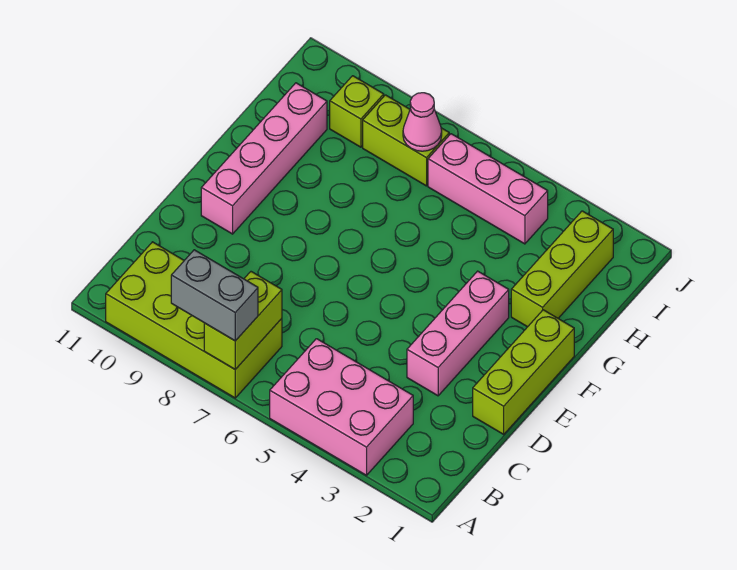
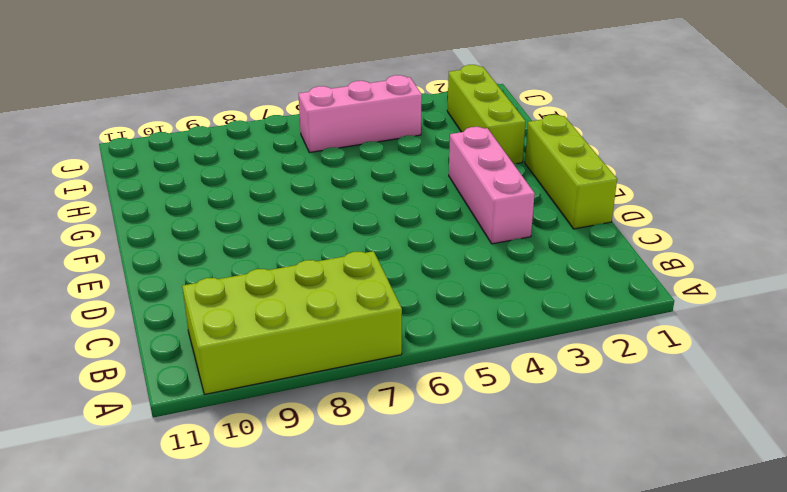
none -> pink brick A3:B5 level 1
none -> pink brick E10:H10 level 1
none -> lime brick I7:I8 level 1

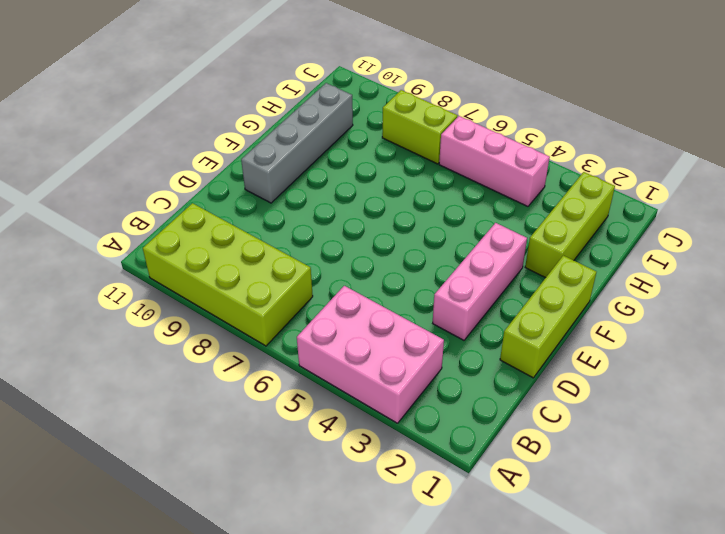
grey brick E10:H10 level 1 -> pink brick E10:H10 level 1
none -> lime brick I9 level 1
none -> lime brick A7:B7 level 2
none -> pink cone I7 level 2

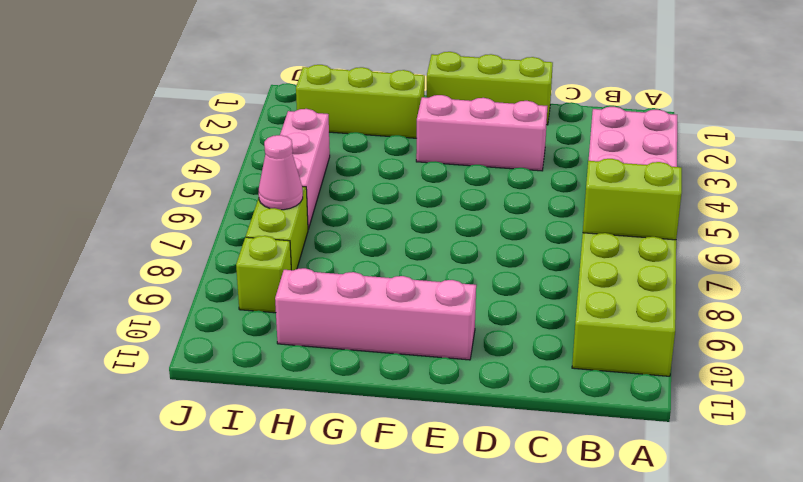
none -> grey brick A7:A8 level 3

